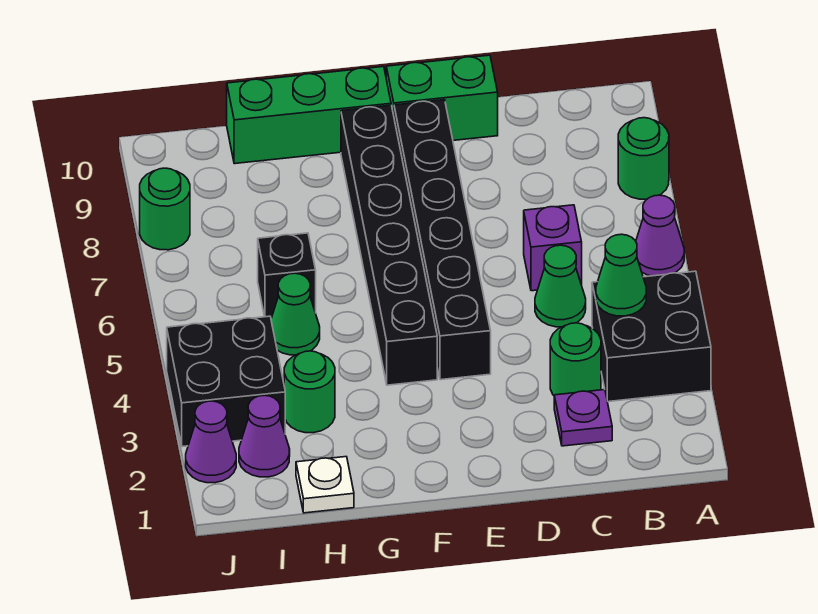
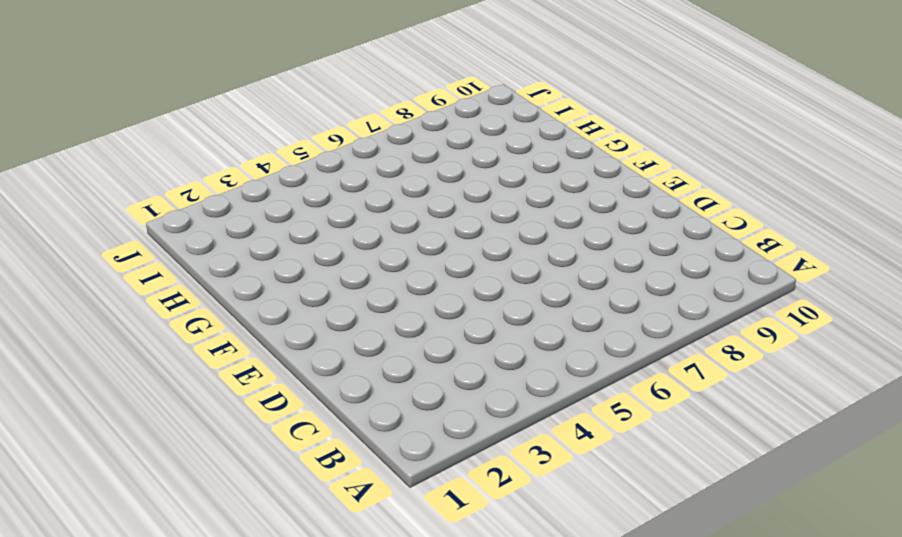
none -> black brick A3:B4 level 1
none -> purple cone A6 level 1
none -> green round brick A8 level 1

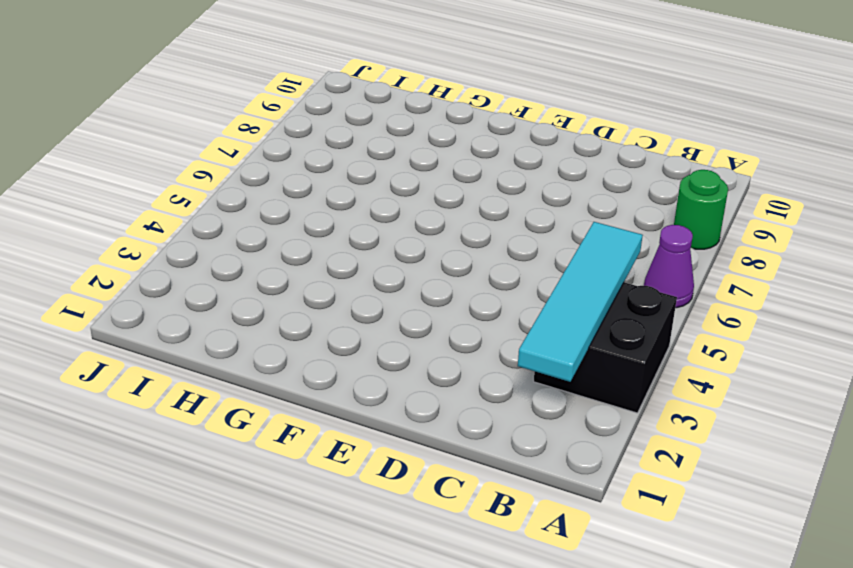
cyan tile B2:B5 level 2 -> green cone B4 level 2
none -> purple plate C2 level 1
none -> green round brick C3 level 1
none -> green cone C5 level 1

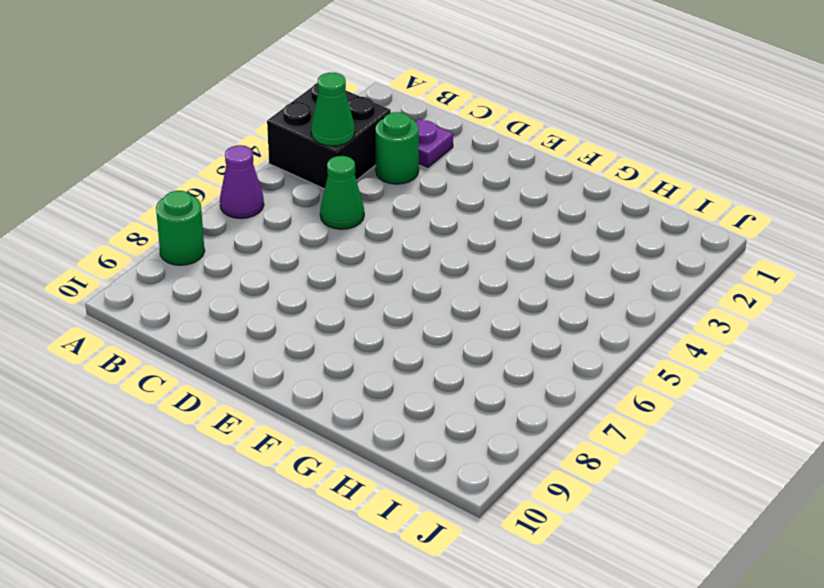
none -> purple brick C6 level 1
none -> green brick D10:E10 level 1
none -> black brick E4:E9 level 1

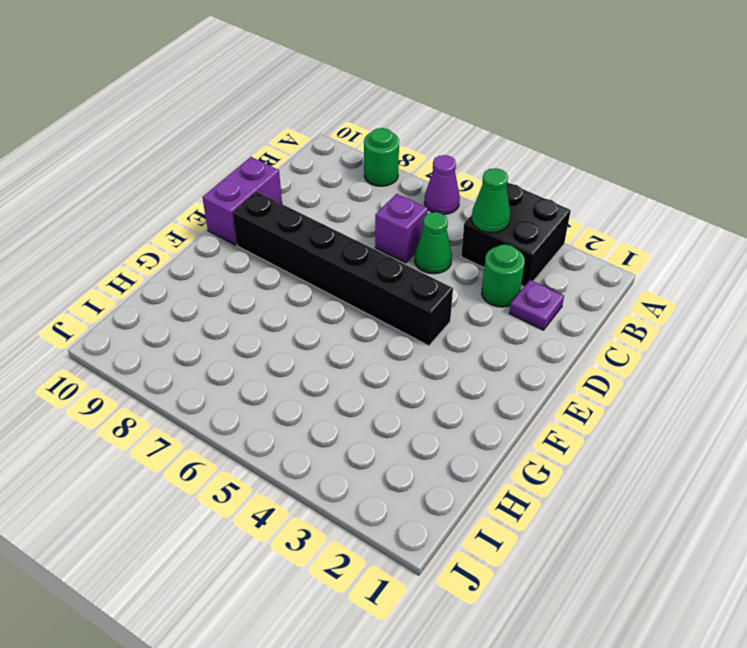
purple brick D10:E10 level 1 -> green brick D10:E10 level 1
none -> black brick F4:F9 level 1
none -> green brick F10:H10 level 1
none -> white plate H1 level 1

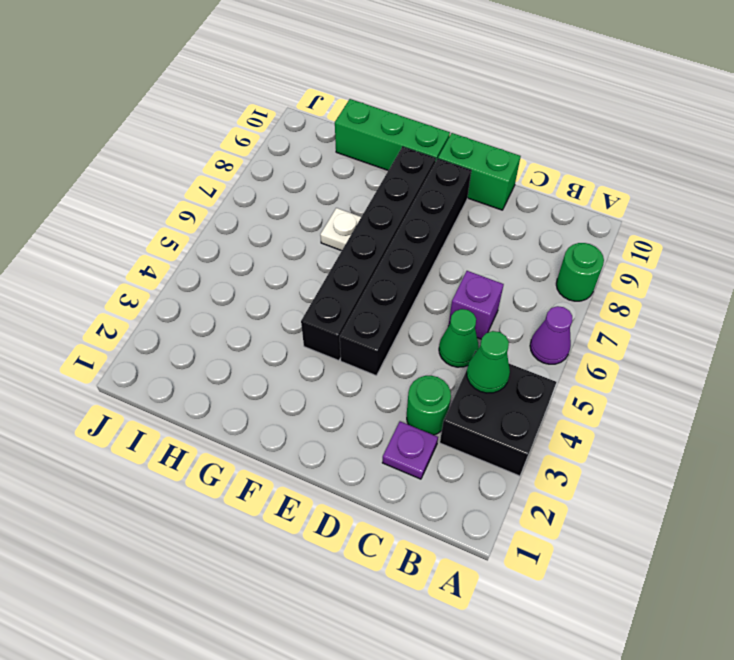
white plate G7 level 1 -> white plate H1 level 1
none -> green round brick H3 level 1
none -> green cone H5 level 1
none -> black brick H6 level 1

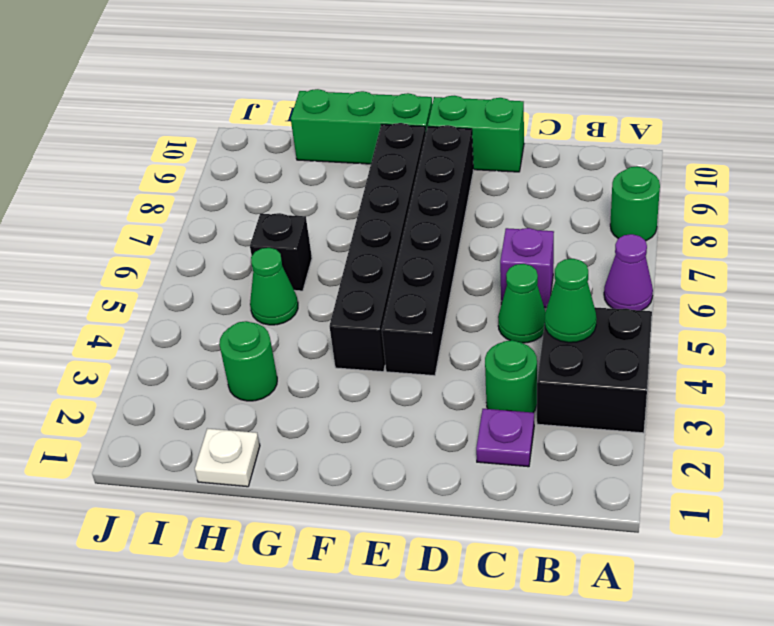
none -> purple cone I2 level 1
none -> black brick I3:J4 level 1
none -> purple cone J2 level 1

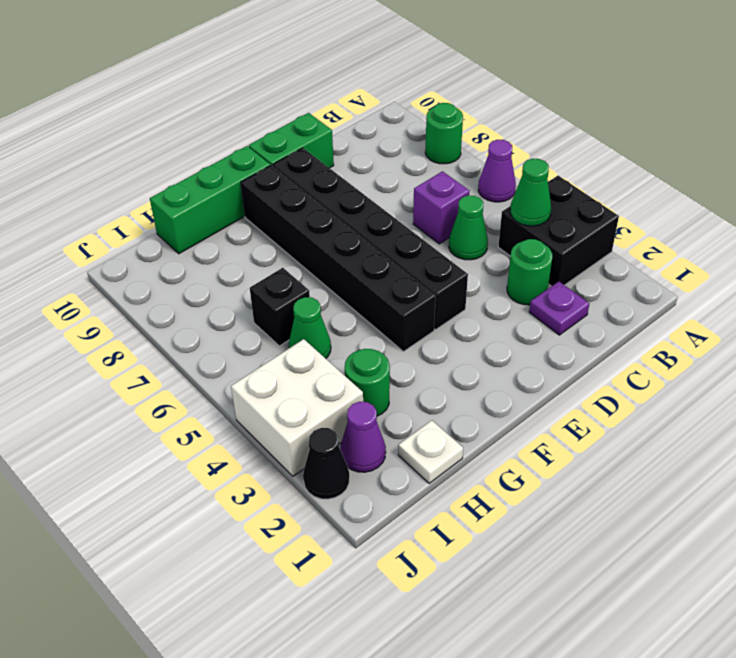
white brick I3:J4 level 1 -> black brick I3:J4 level 1
black cone J2 level 1 -> purple cone J2 level 1
none -> green round brick J8 level 1

